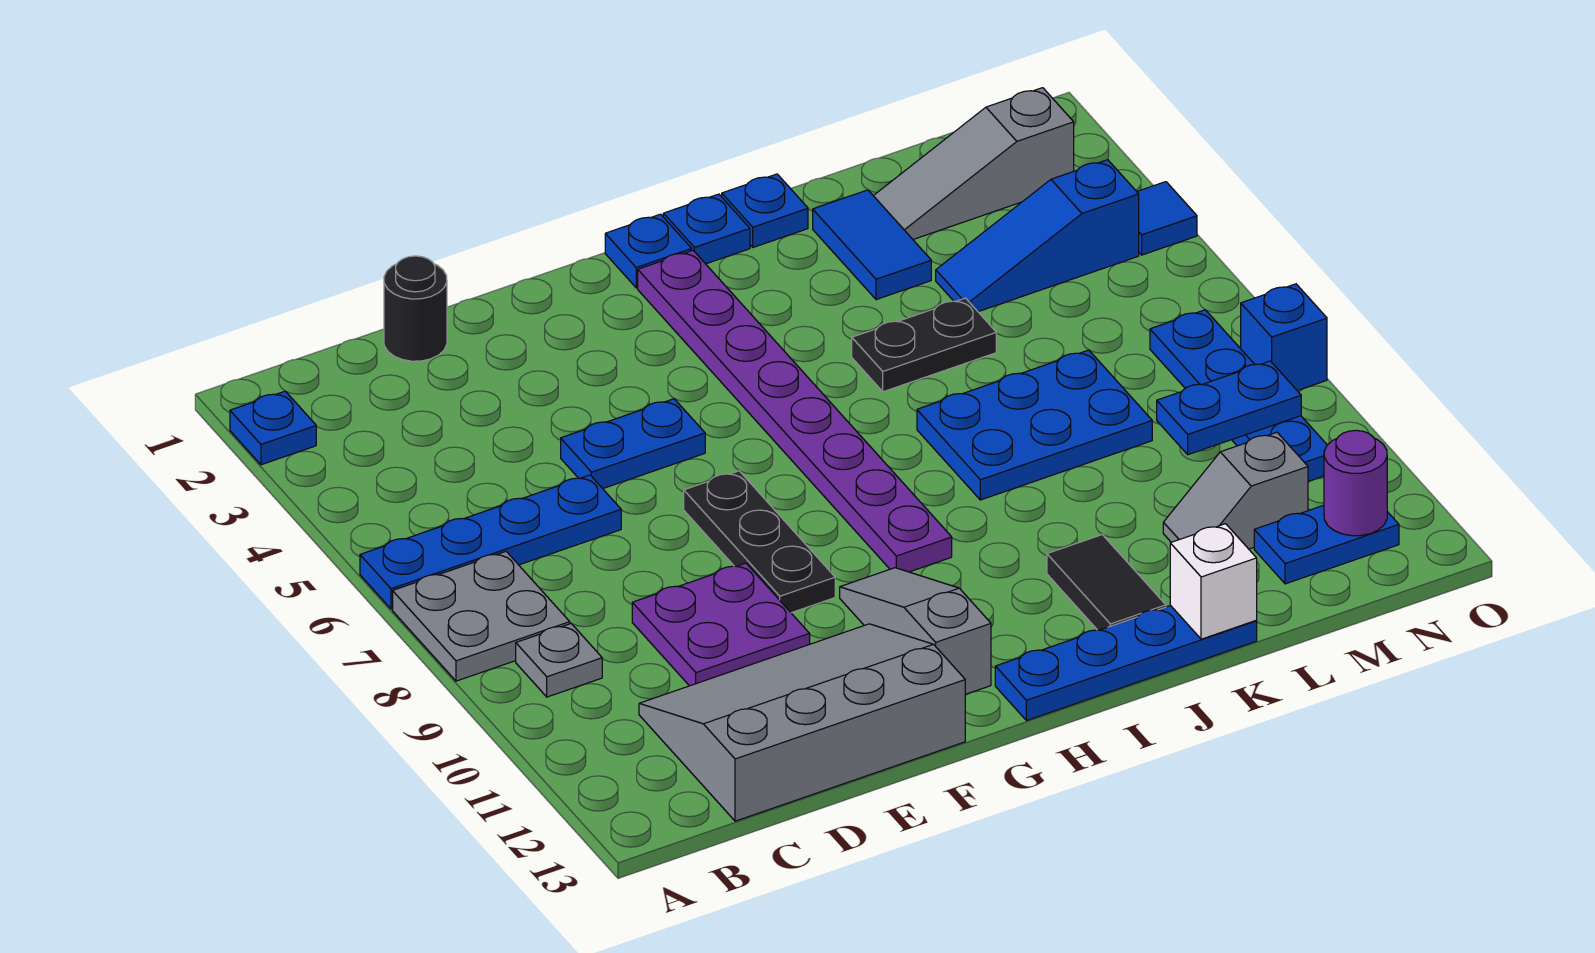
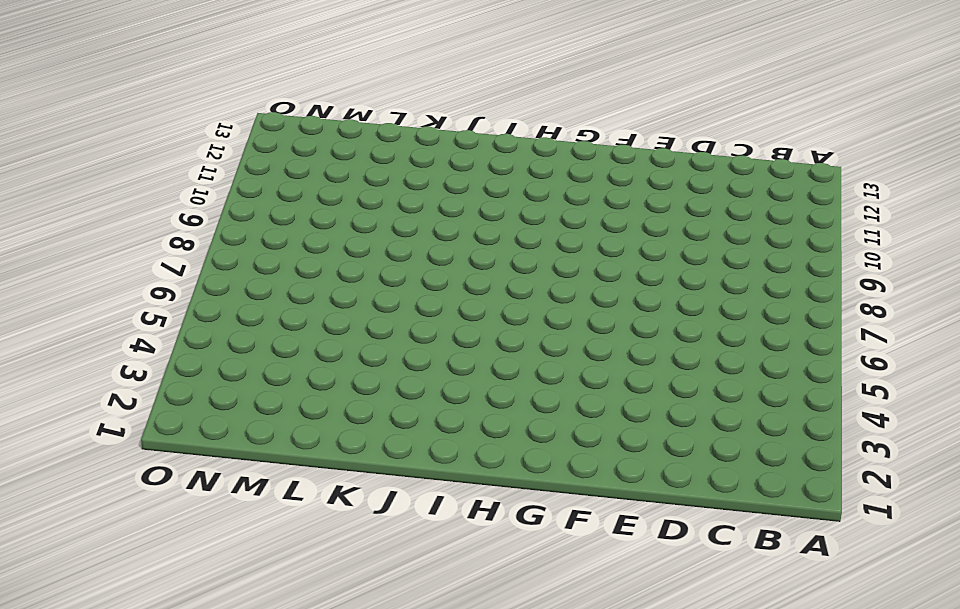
none -> blue plate A2 level 1
none -> blue plate A6:D6 level 1
none -> grey plate A7:B8 level 1

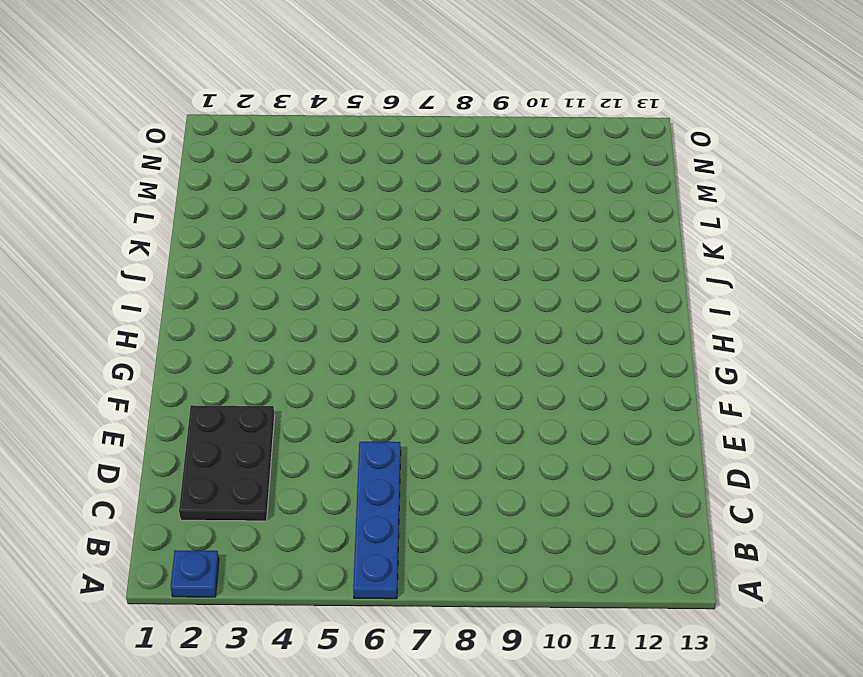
black plate C2:E3 level 1 -> none
none -> grey plate A7:B8 level 1
none -> grey plate B9 level 1
none -> grey slope C11:F13 level 1 top 13

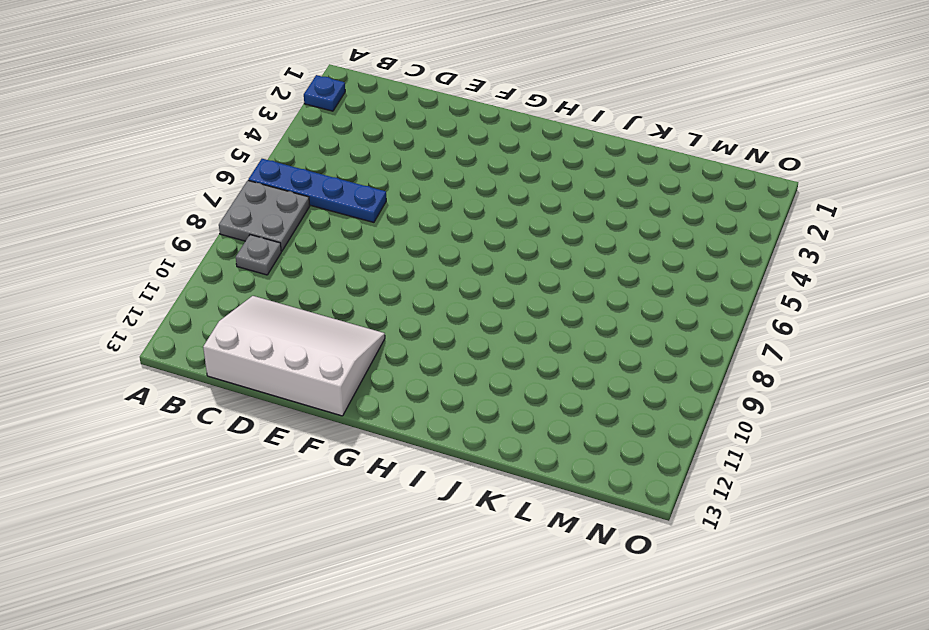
white slope C11:F13 level 1 top 13 -> grey slope C11:F13 level 1 top 13
none -> black round brick D1 level 1
none -> purple plate D9:E10 level 1
none -> blue plate E5:F5 level 1

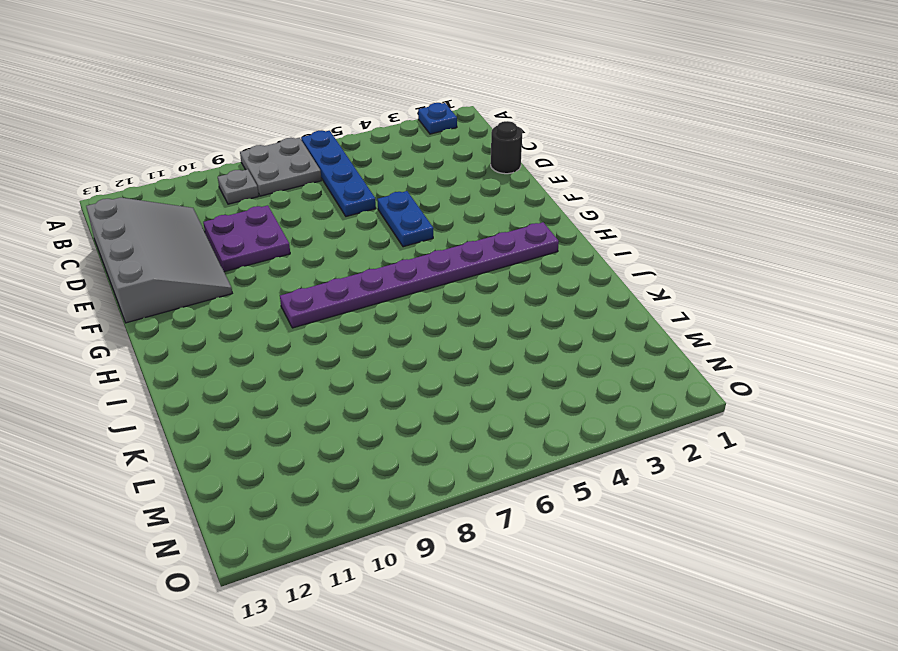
none -> black plate F7:F9 level 1
none -> grey slope G10:G12 level 1 top 12
none -> blue plate H1 level 1

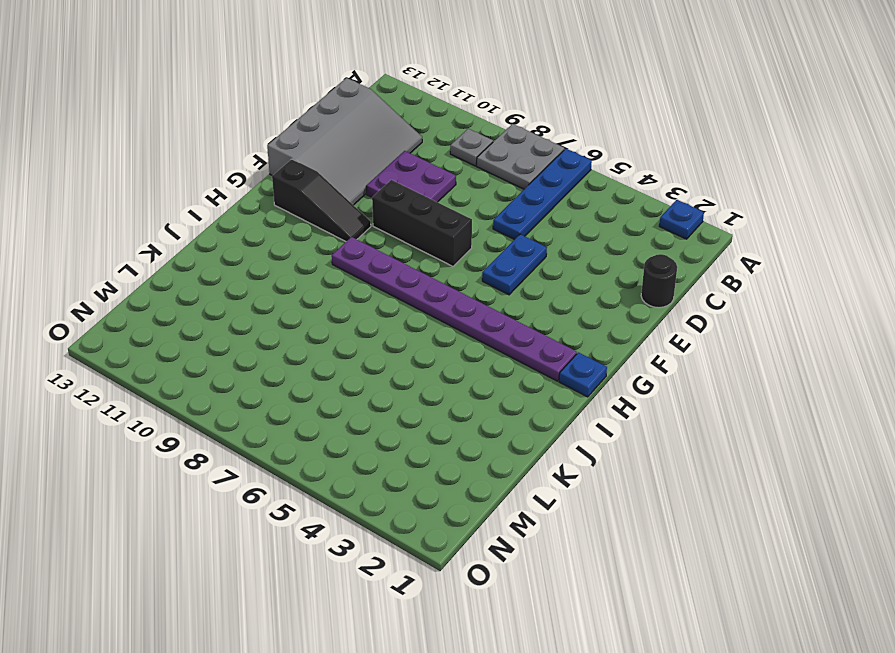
black brick F7:F9 level 1 -> black plate F7:F9 level 1
black slope G10:G12 level 1 top 12 -> grey slope G10:G12 level 1 top 12
none -> blue plate H13:K13 level 1
none -> blue plate I1 level 1
none -> blue plate J1 level 1

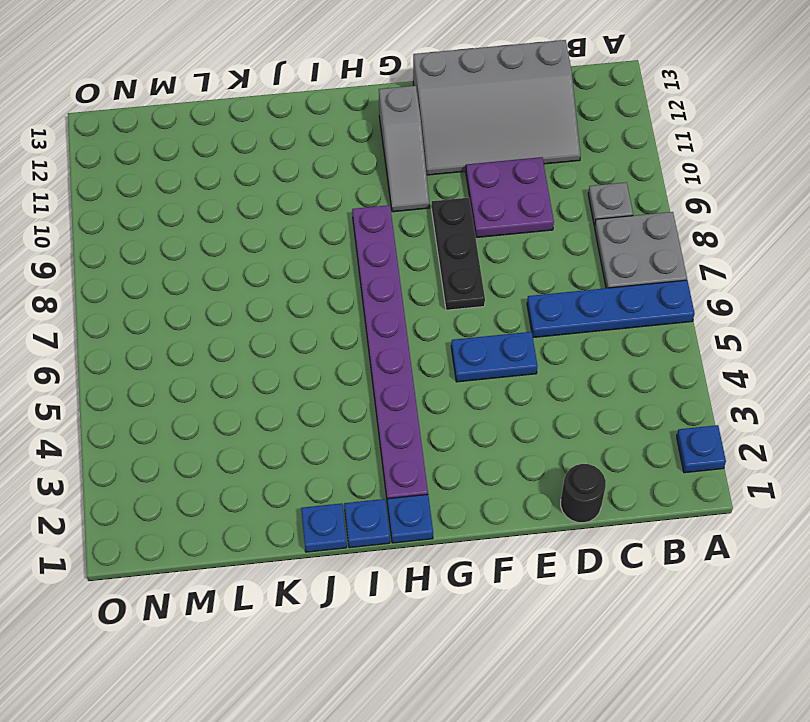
none -> blue plate H13:K13 level 1
none -> black plate J5:K5 level 1
none -> blue plate J7:L8 level 1

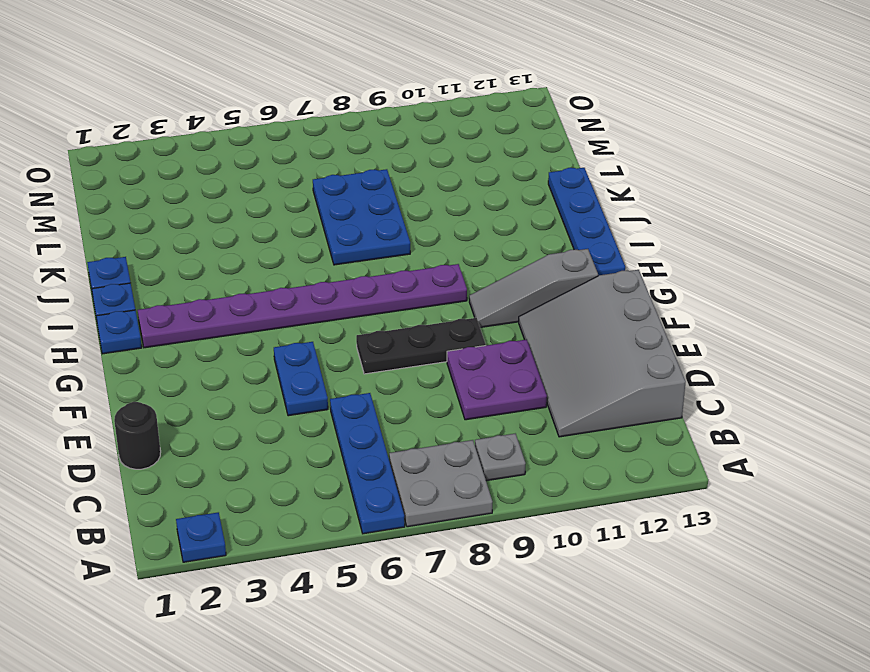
none -> black plate J5:K5 level 1
none -> black tile J11:J12 level 1
none -> blue tile K2:K3 level 1

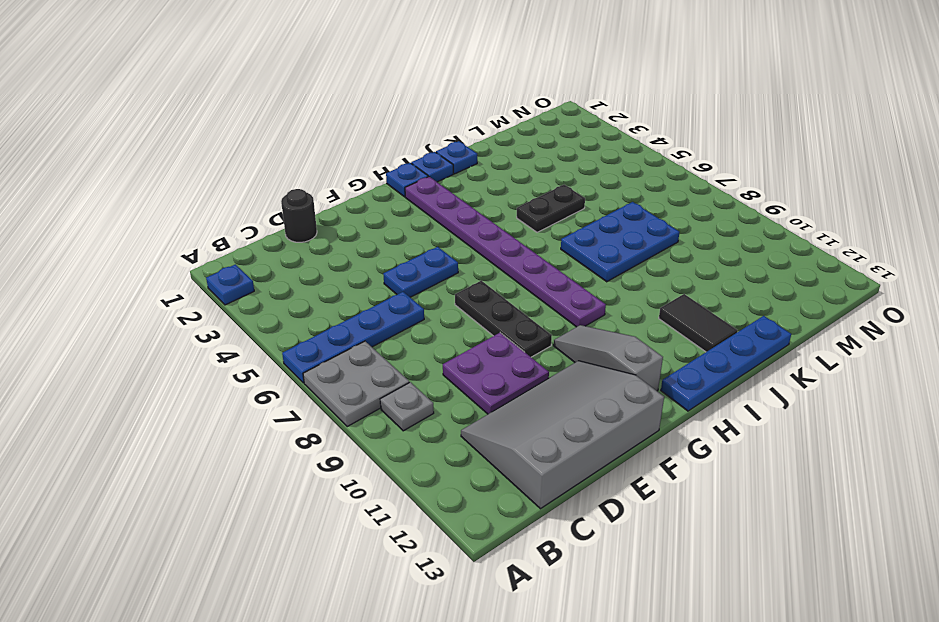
none -> blue tile K2:K3 level 1
none -> grey slope L2:N2 level 1 top N
none -> blue slope L4:N4 level 1 top N

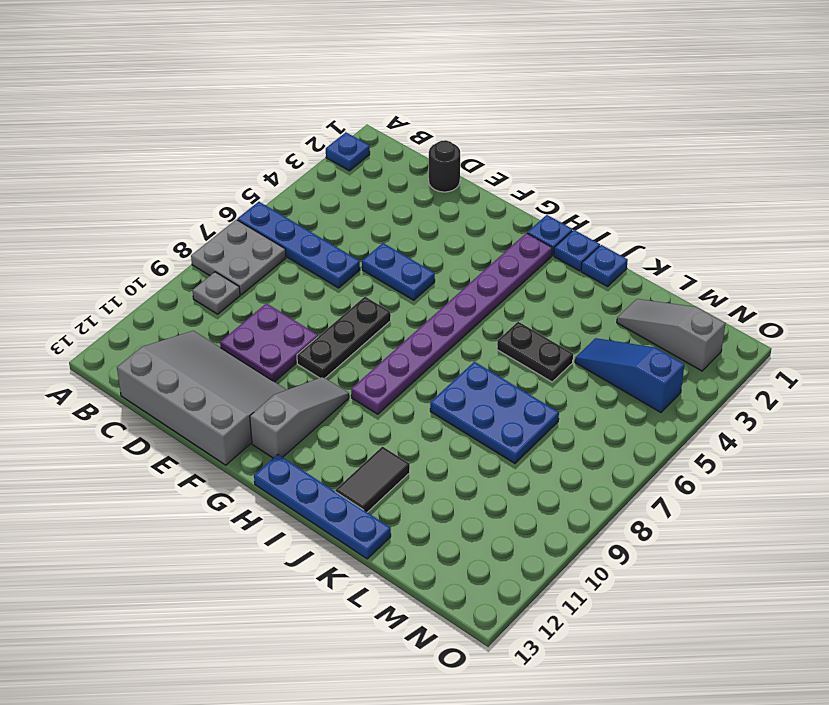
none -> blue tile K2:K3 level 1
none -> grey slope L11:M11 level 1 top M
none -> blue plate M12:N12 level 1

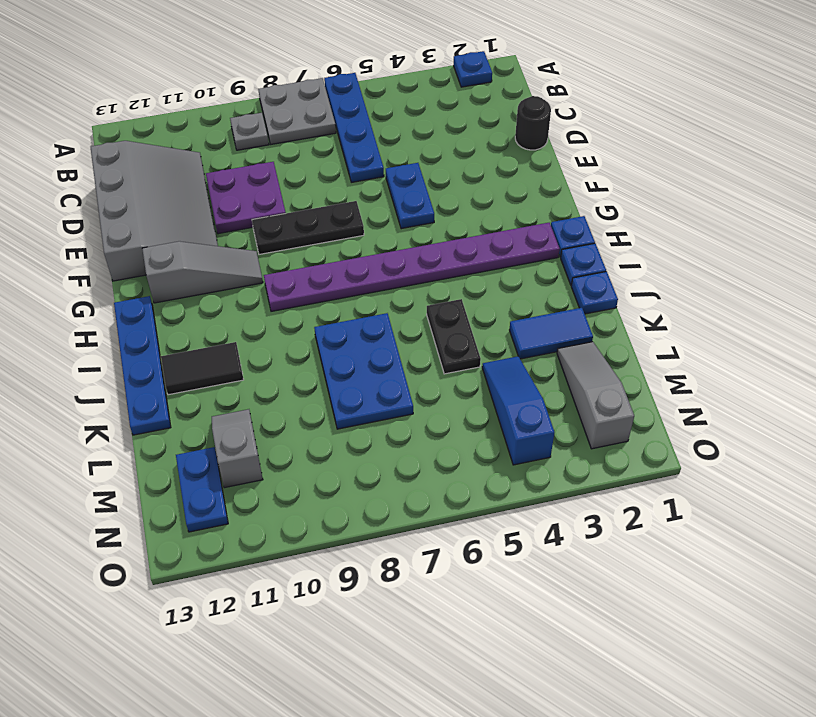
none -> blue plate N7:N10 level 1
none -> blue tile O4 level 1
none -> blue brick O8 level 1

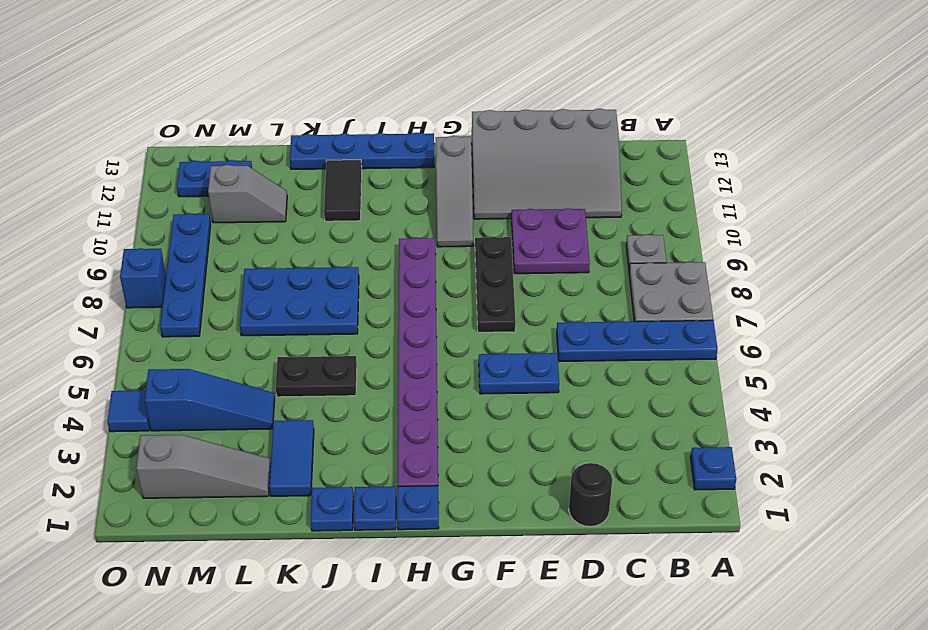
none -> white brick K13 level 2
none -> blue plate M9:N9 level 2
none -> purple round brick N12 level 2

